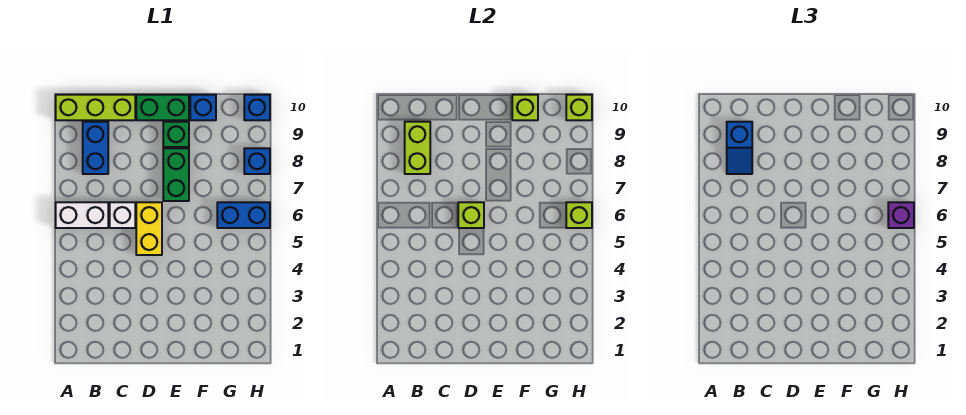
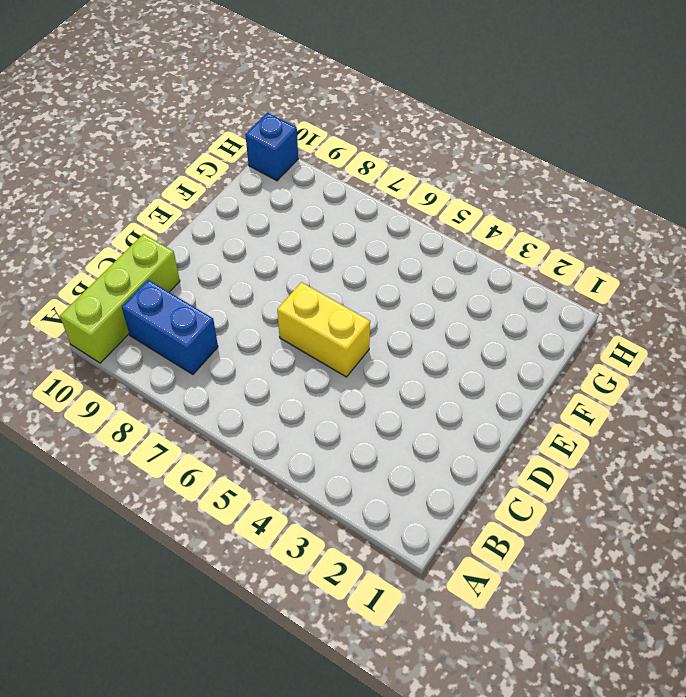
none -> white brick A6:B6 level 1
none -> white brick C6 level 1
none -> green brick D10:E10 level 1

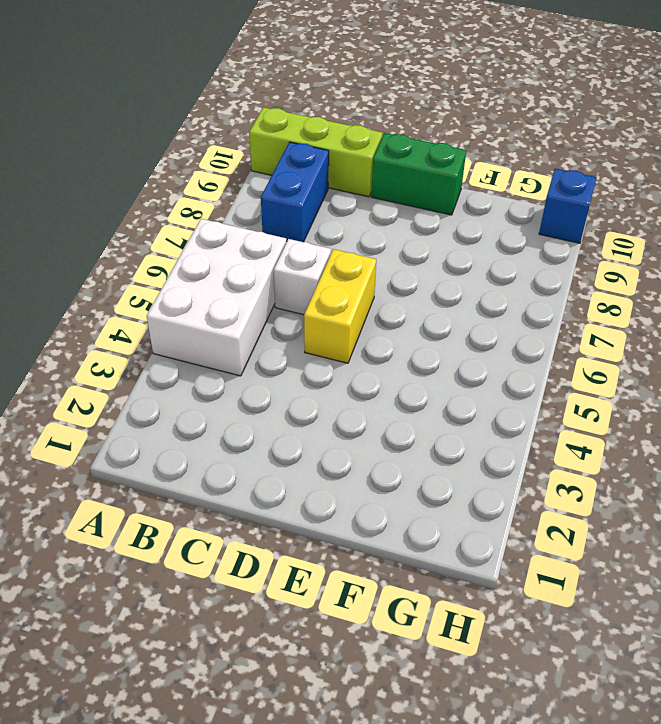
white brick A4:B6 level 1 -> white brick A6:B6 level 1
none -> green brick E7:E8 level 1
none -> green brick E9 level 1
none -> blue brick F10 level 1

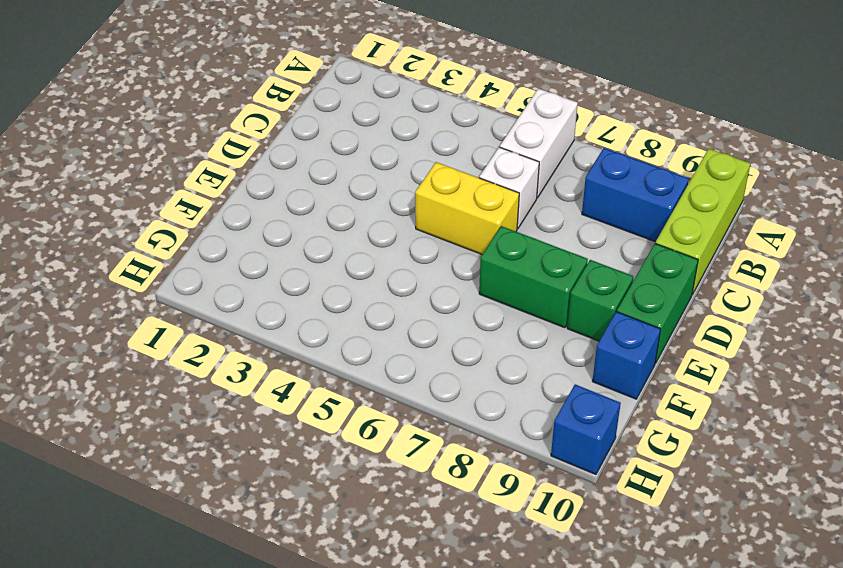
none -> blue brick G6:H6 level 1
none -> blue brick H8 level 1
none -> lime brick B8:B9 level 2

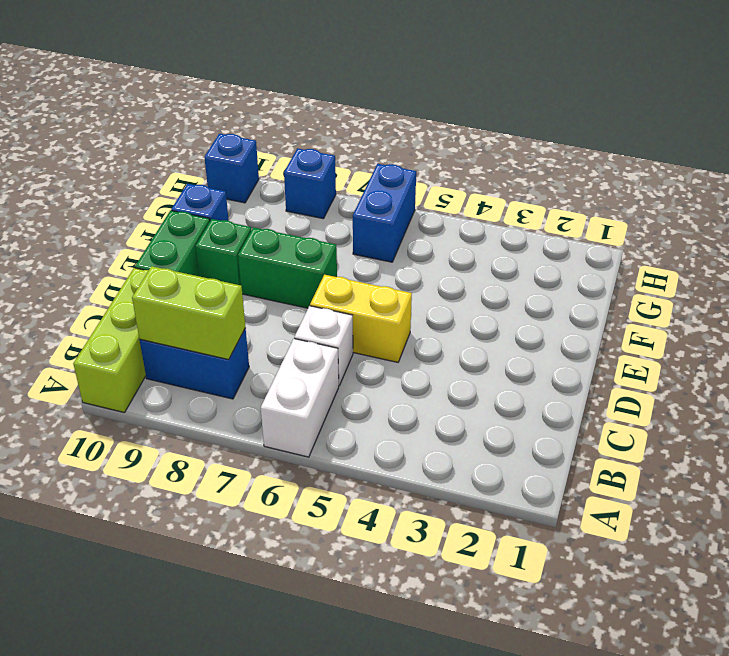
none -> lime brick D6 level 2
none -> lime brick F10 level 2
none -> lime brick H6 level 2

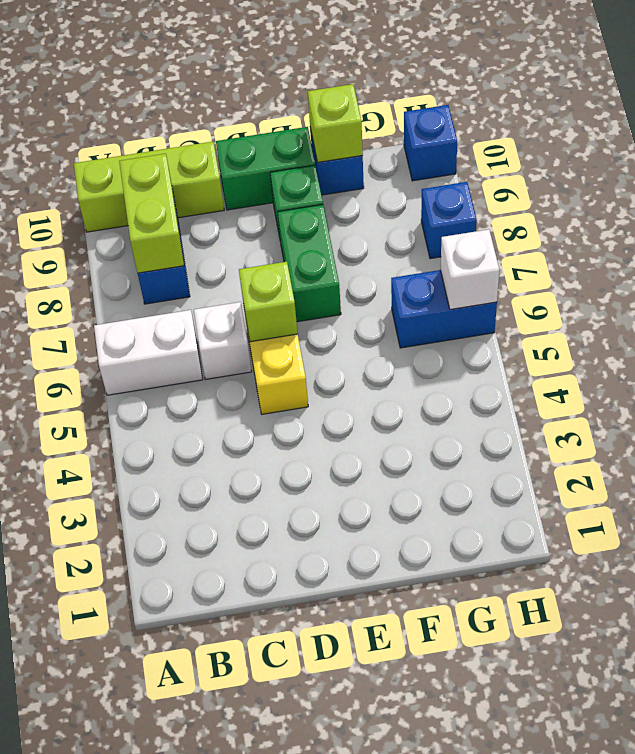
white brick H6 level 2 -> lime brick H6 level 2
none -> lime brick H10 level 2
none -> blue slope B8:B9 level 3 top 9
none -> purple brick H6 level 3

